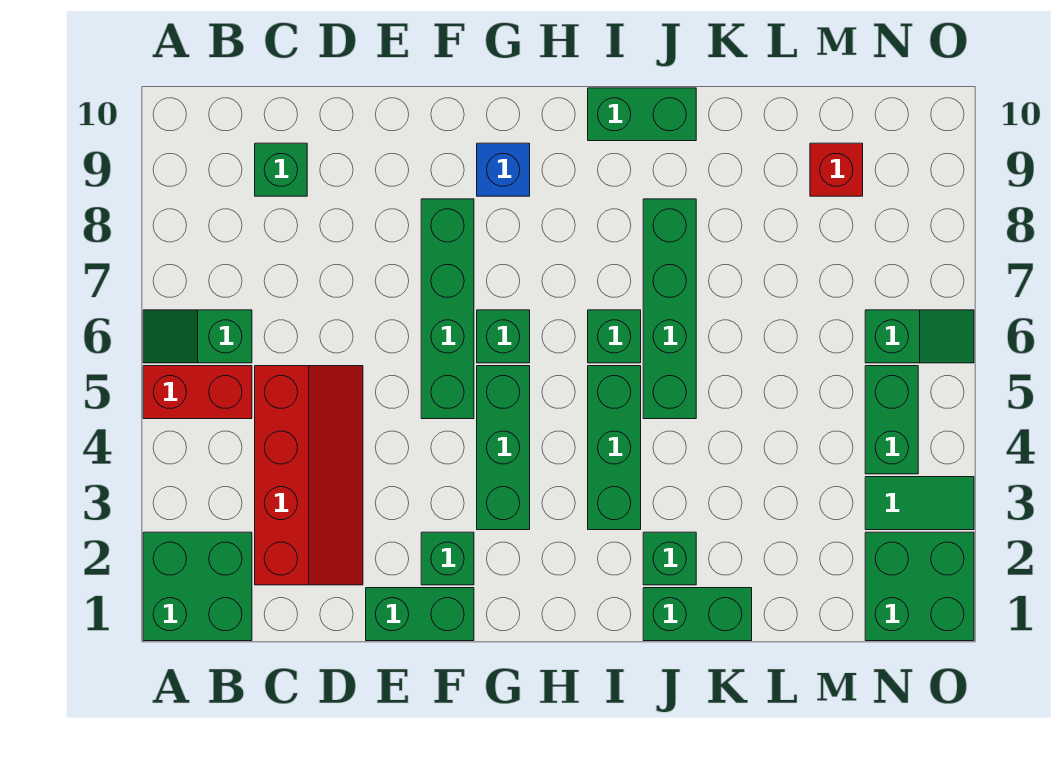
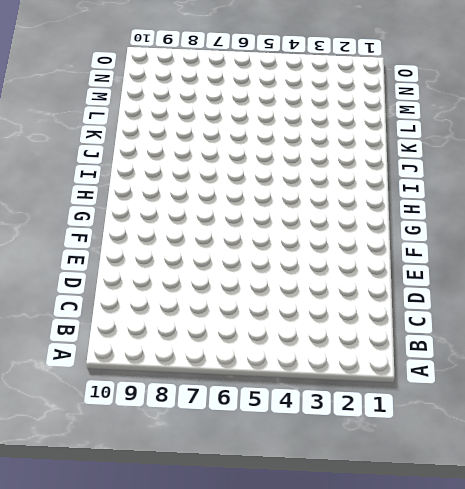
none -> green brick A1:B2 level 1
none -> red brick A5:B5 level 1
none -> green slope A6:B6 level 1 top B

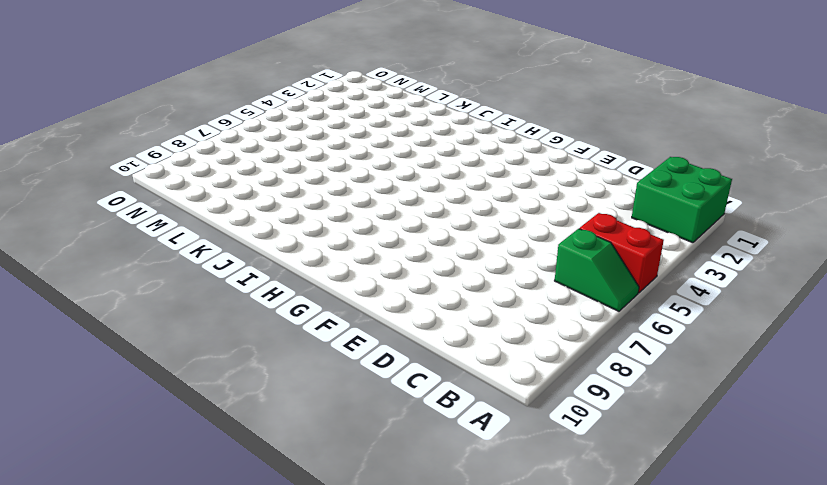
none -> red slope C2:D5 level 1 top C
none -> green brick C9 level 1
none -> green brick E1:F1 level 1

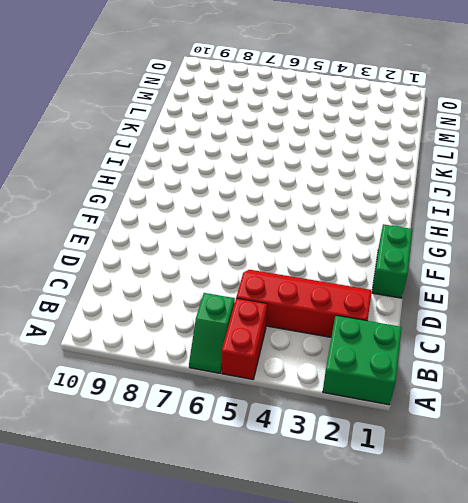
none -> green brick C9 level 1
none -> green brick F2 level 1
none -> green brick F5:F8 level 1

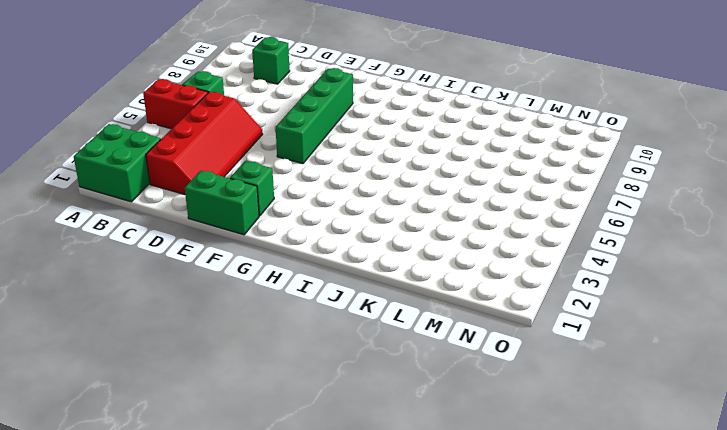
none -> green brick G3:G5 level 1
none -> green brick G6 level 1
none -> blue brick G9 level 1

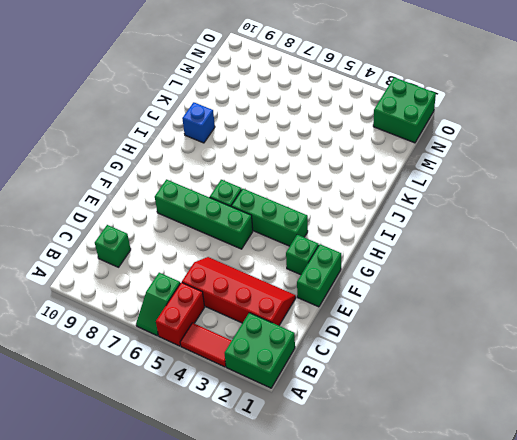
red tile A3:A4 level 1 -> none
blue brick J9 level 1 -> blue brick G9 level 1
none -> green brick I3:I5 level 1
none -> green brick I6 level 1
none -> green brick I10:J10 level 1

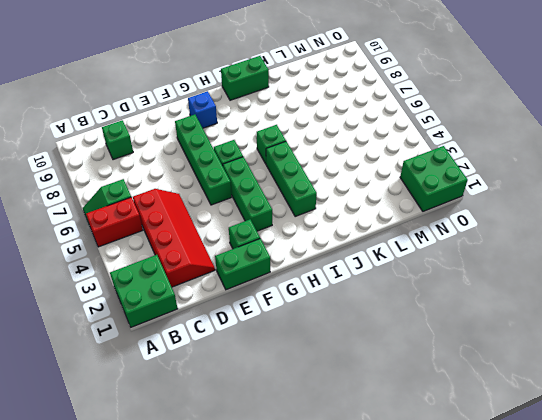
none -> green brick J1:K1 level 1
none -> green brick J2 level 1
none -> green brick J5:J8 level 1

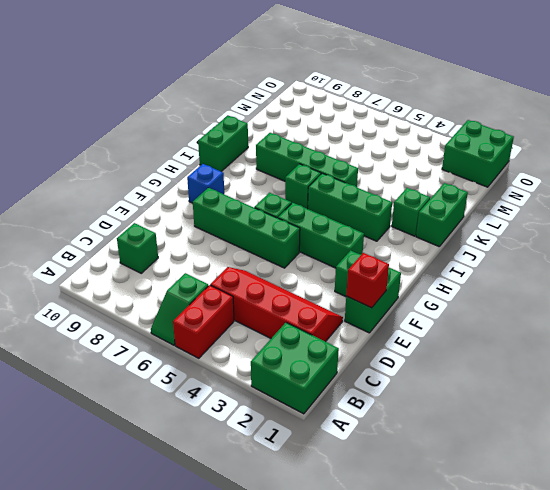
red brick E1 level 2 -> red brick M9 level 1
none -> green tile N3:O3 level 1
none -> green brick N4:N5 level 1
none -> green slope N6:O6 level 1 top N

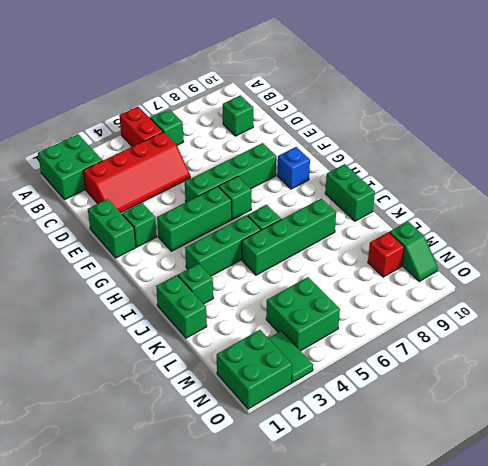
green brick M4:N5 level 1 -> green brick N4:N5 level 1
green slope M10:N10 level 1 top M -> green slope N6:O6 level 1 top N

